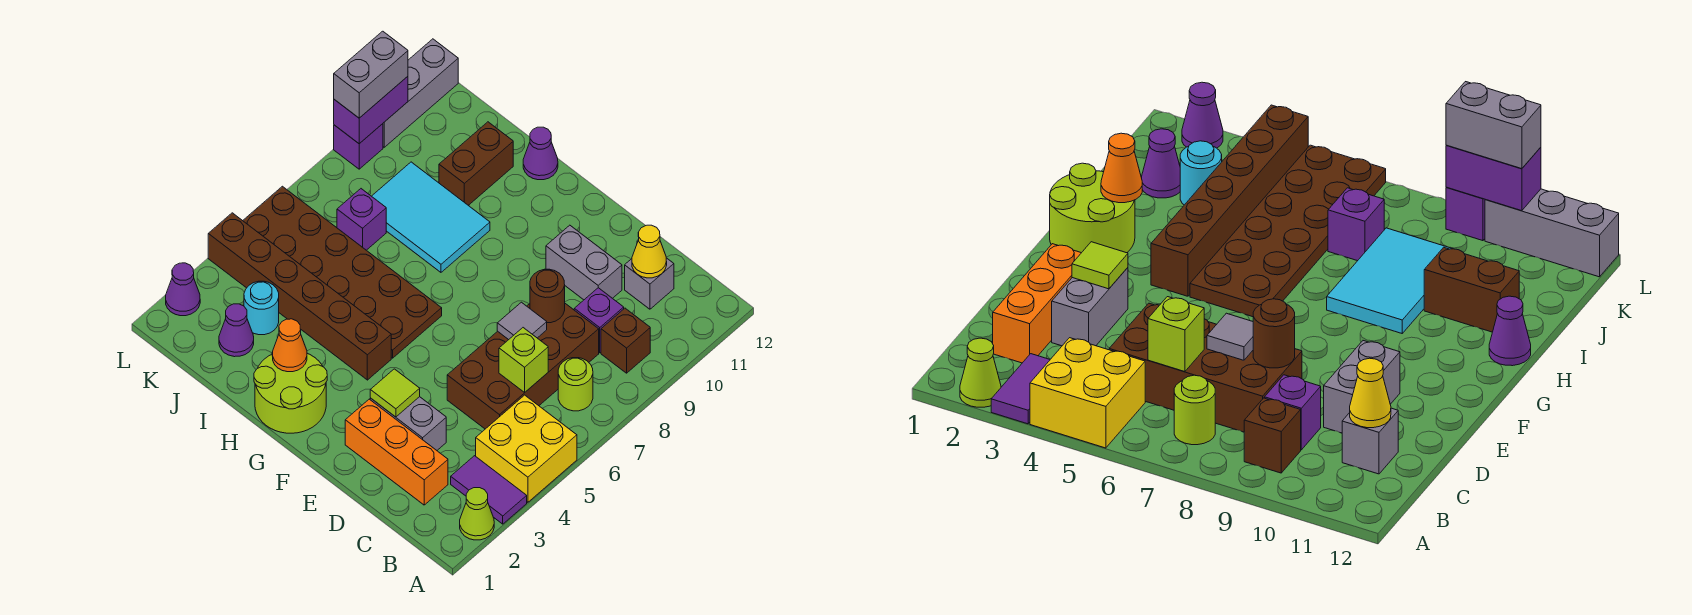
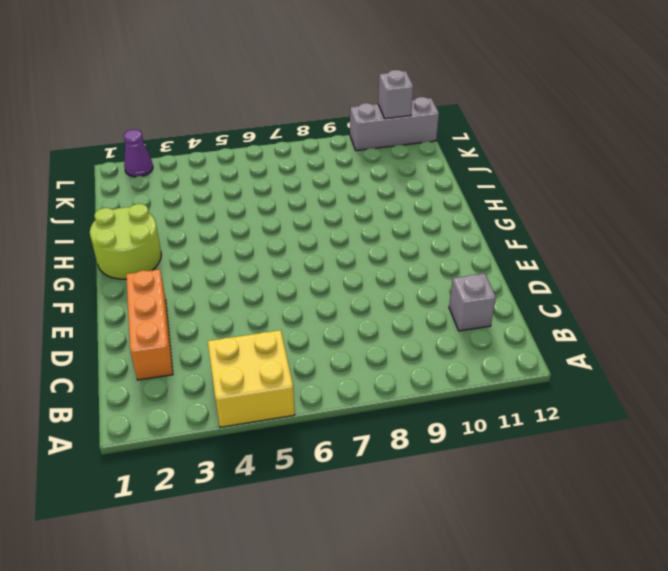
grey brick L11 level 2 -> none
none -> lime cone A2 level 1
none -> purple tile A3:B3 level 1
none -> lime round brick B7 level 1
none -> brown brick B9 level 1

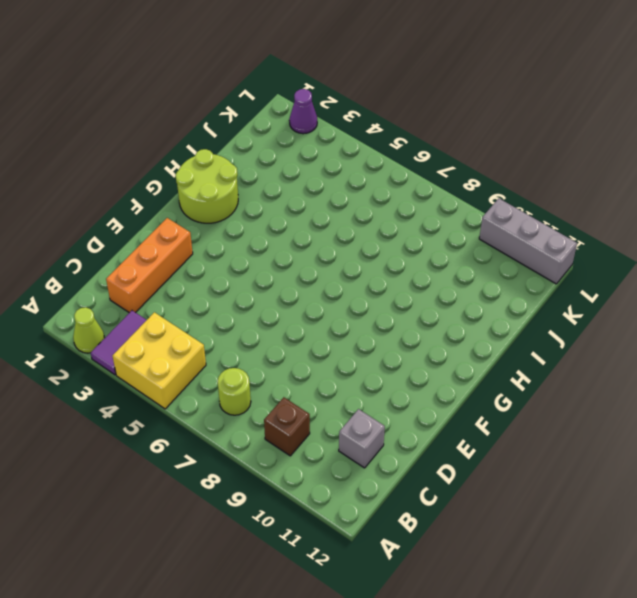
none -> brown brick C5:D8 level 1
none -> purple brick C9 level 1
none -> grey brick D3:E3 level 1
none -> grey brick D10:E10 level 1

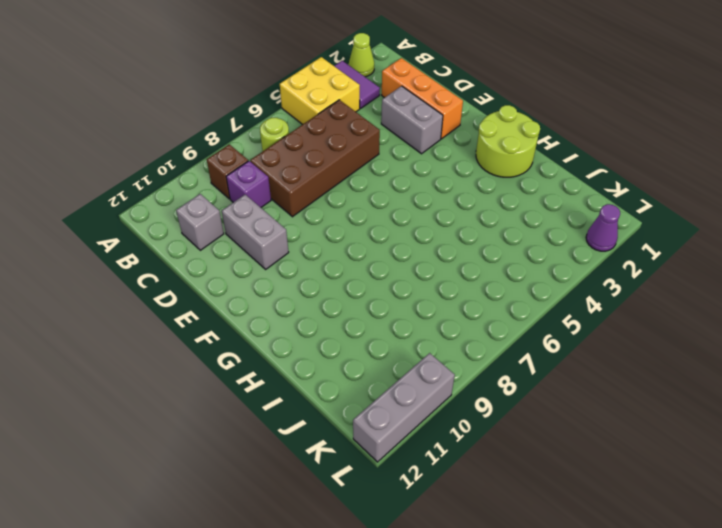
none -> brown brick G4:L4 level 1
none -> brown plate G5:L6 level 1
none -> cyan tile H8:J9 level 1
none -> purple cone H12 level 1

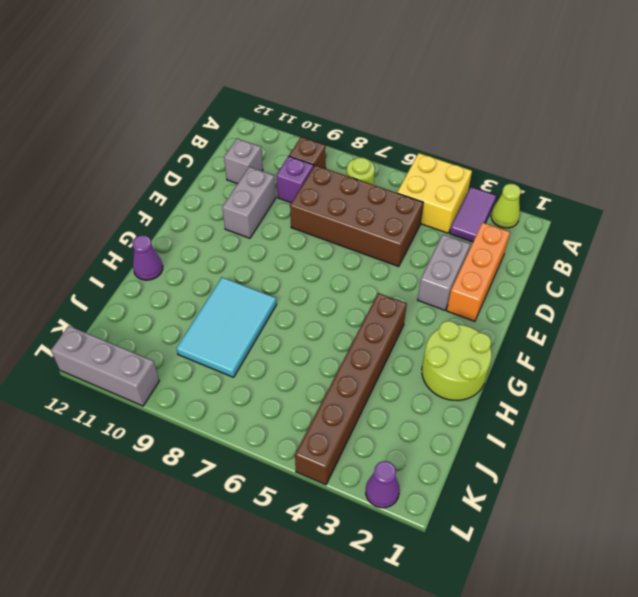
none -> brown plate G5:L6 level 1
none -> brown brick I10:I11 level 1
none -> purple cone J2 level 1
none -> cyan round brick J3 level 1

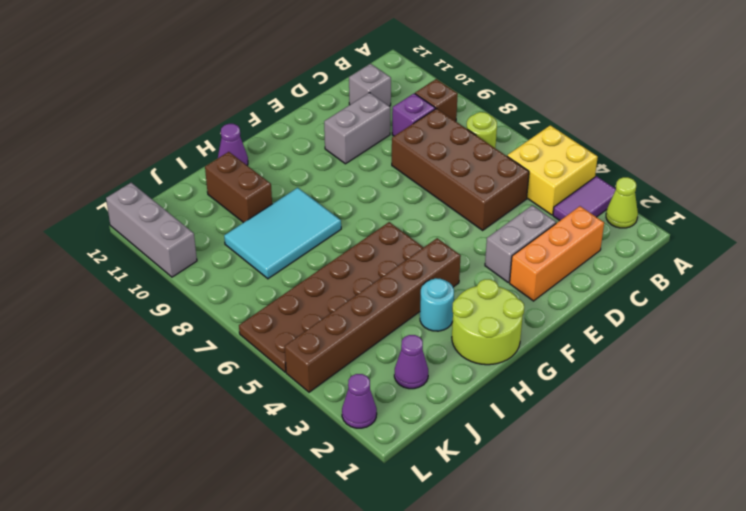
cyan round brick H3 level 1 -> cyan round brick J3 level 1
none -> purple brick J7 level 1
none -> purple brick L9 level 1
none -> lime brick C6 level 2
none -> yellow cone C11 level 2

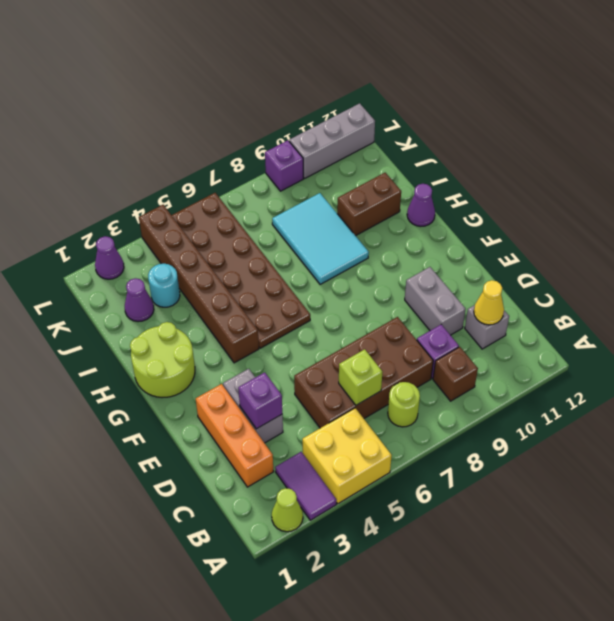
purple brick D3 level 2 -> purple brick J7 level 1
none -> grey tile D7 level 2
none -> brown round brick D8 level 2
none -> lime tile E3 level 2
none -> orange cone H2 level 2

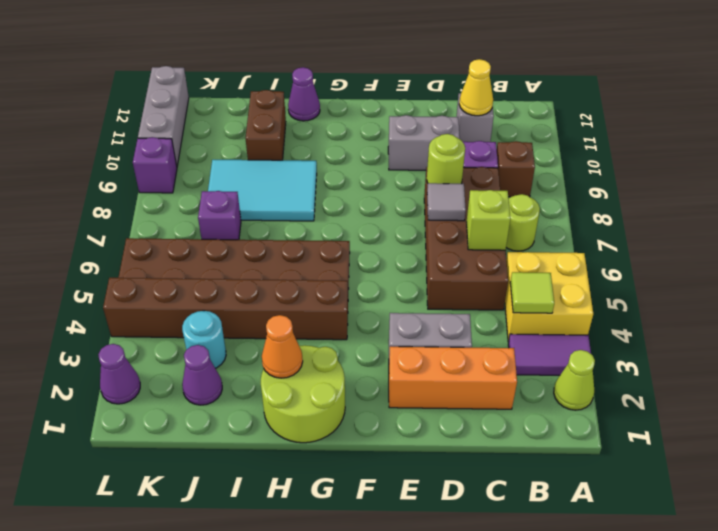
lime tile B4 level 2 -> lime tile E3 level 2
lime round brick D8 level 2 -> brown round brick D8 level 2
none -> purple brick L9:L10 level 2
none -> grey brick L9:L10 level 3

